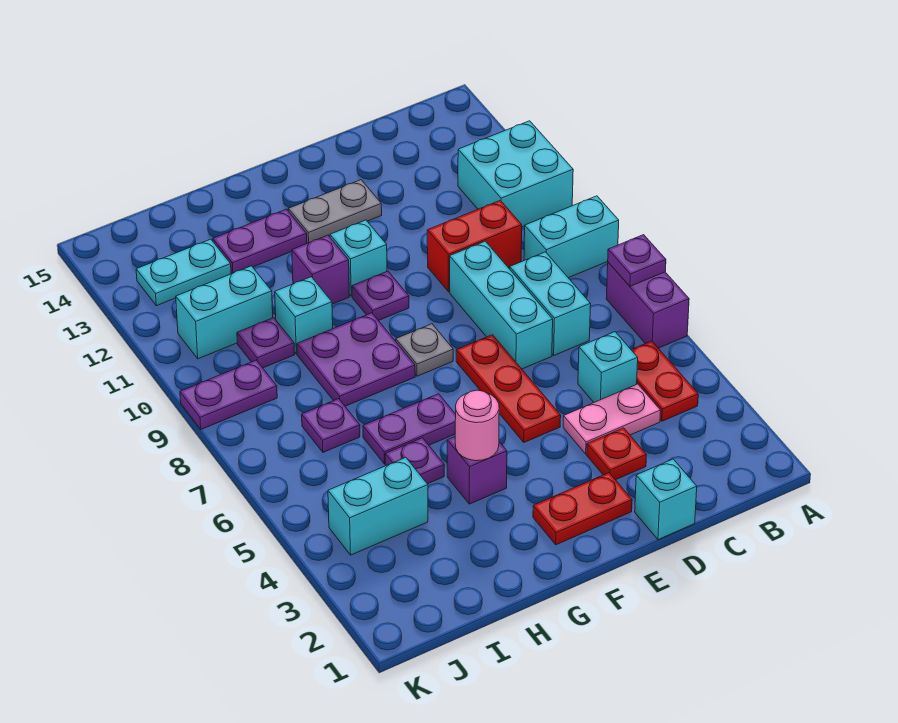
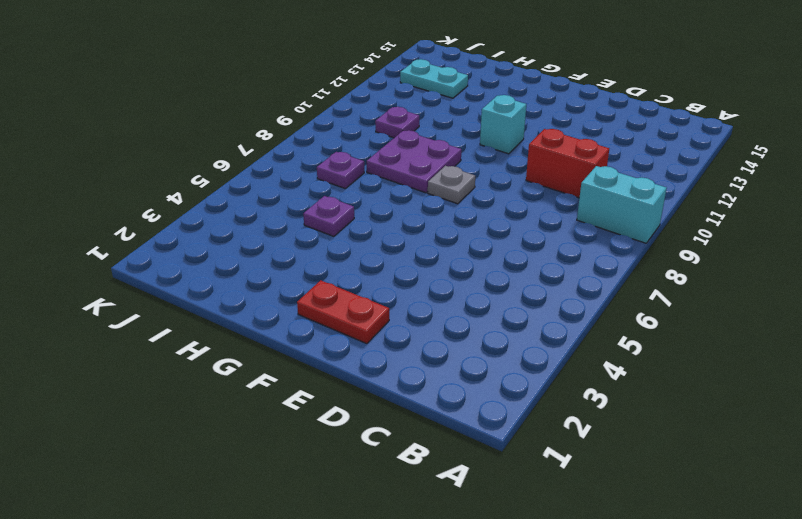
none -> purple brick A6:A7 level 1
none -> cyan brick A11:B12 level 1
none -> red plate B4:B5 level 1
none -> pink plate C4:D4 level 1

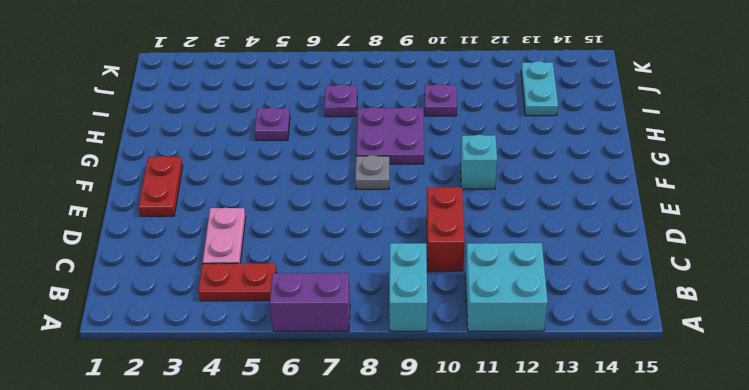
none -> cyan brick C5 level 1
none -> cyan brick C7:C8 level 1
none -> cyan brick D1 level 1
none -> red plate D3 level 1

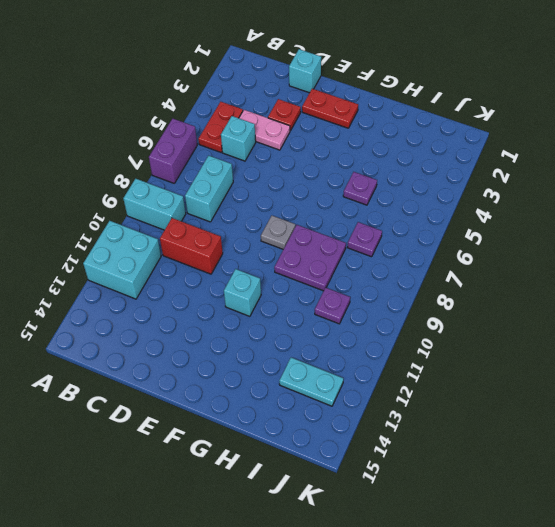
none -> cyan brick D7:D9 level 1
none -> red plate E5:E7 level 1
none -> grey plate E13:F13 level 1
none -> purple plate F10 level 1

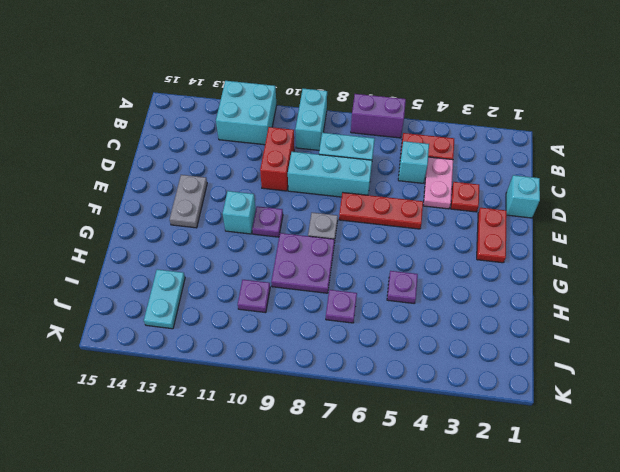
none -> purple brick G4 level 1
none -> purple plate G6:H6 level 1
none -> purple brick G11 level 1
none -> purple plate G13:H13 level 1

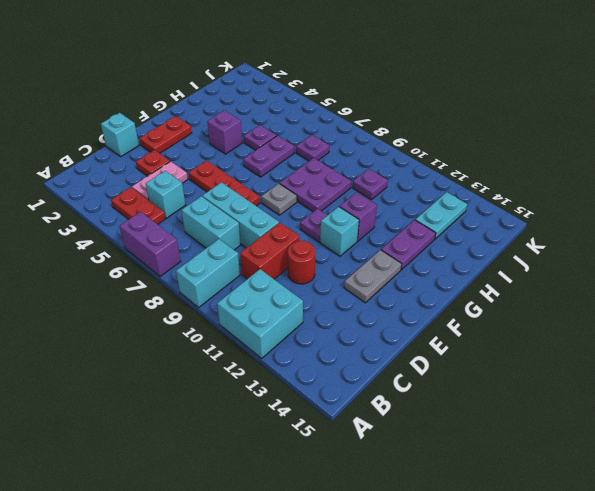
red round brick D11 level 1 -> none
none -> cyan brick H10 level 1
none -> cyan brick I4:J4 level 1
none -> cyan brick I11:J11 level 1
none -> purple plate J9:K9 level 1

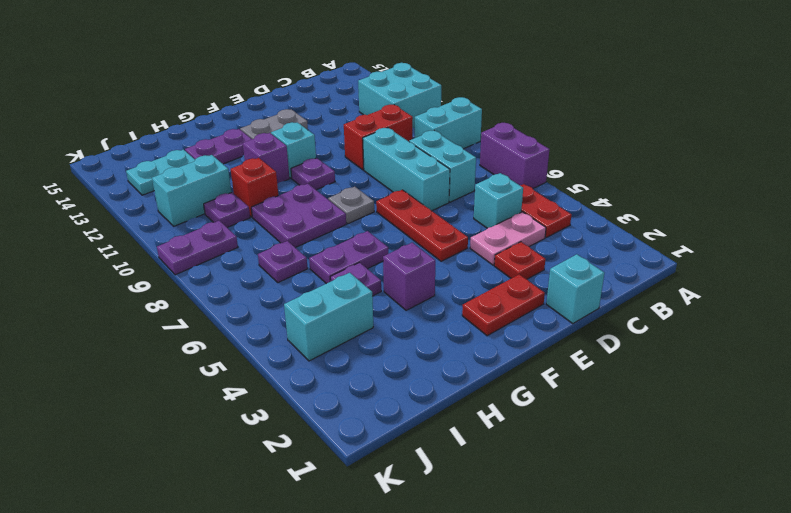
red brick H10 level 1 -> cyan brick H10 level 1
none -> purple plate A7 level 2
none -> pink round brick G4 level 2

